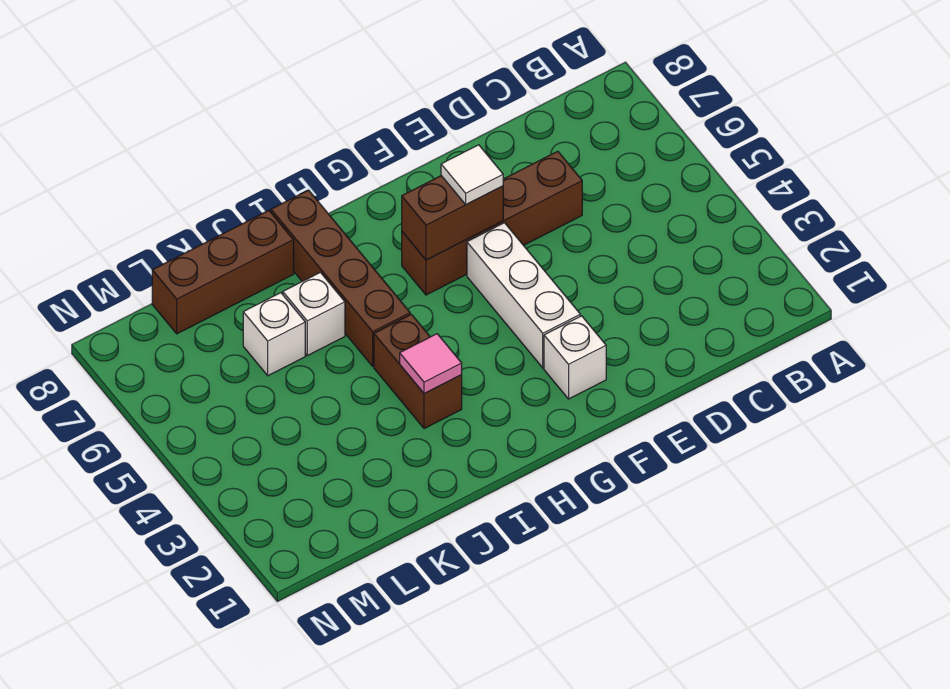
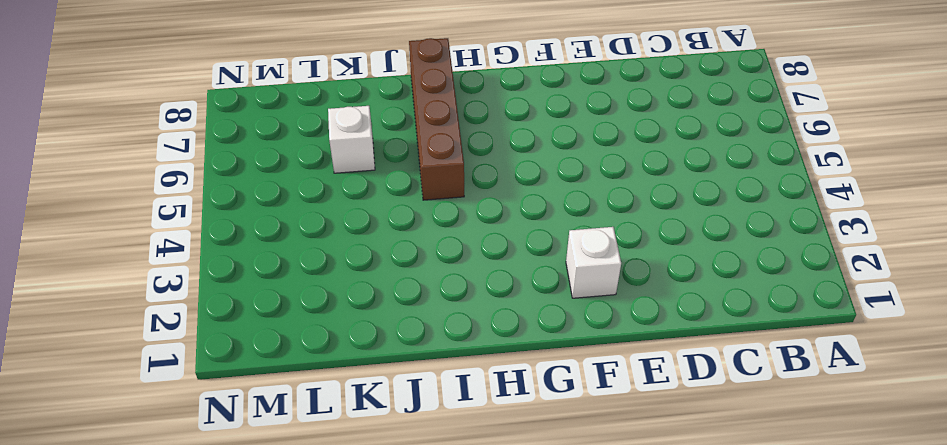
none -> brown brick D6:G6 level 1
none -> white brick F3:F5 level 1

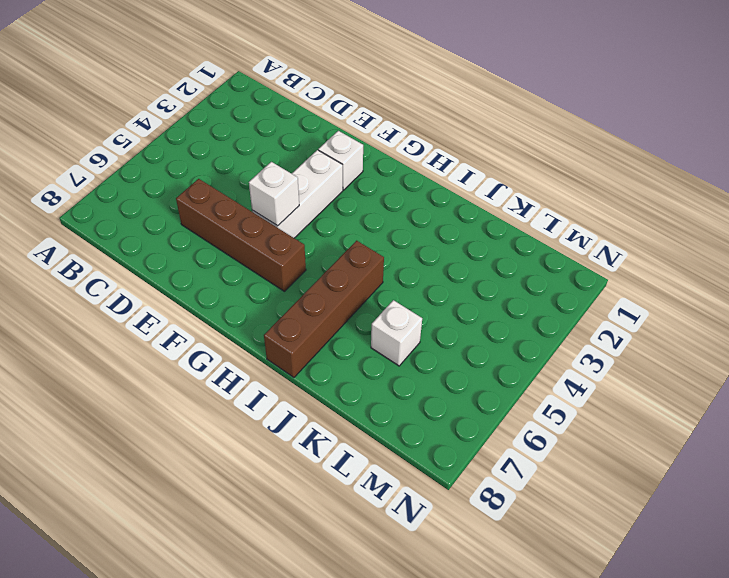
white brick F5 level 2 -> white brick J6 level 1
none -> brown brick I3:I4 level 1
none -> brown brick J8:L8 level 1

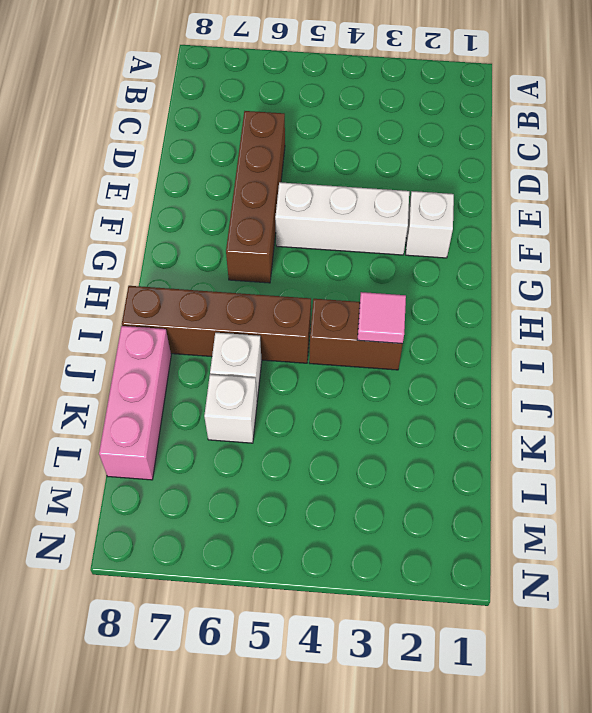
pink brick J8:L8 level 1 -> brown brick J8:L8 level 1
none -> brown brick F6:G6 level 2
none -> white tile F6 level 3

